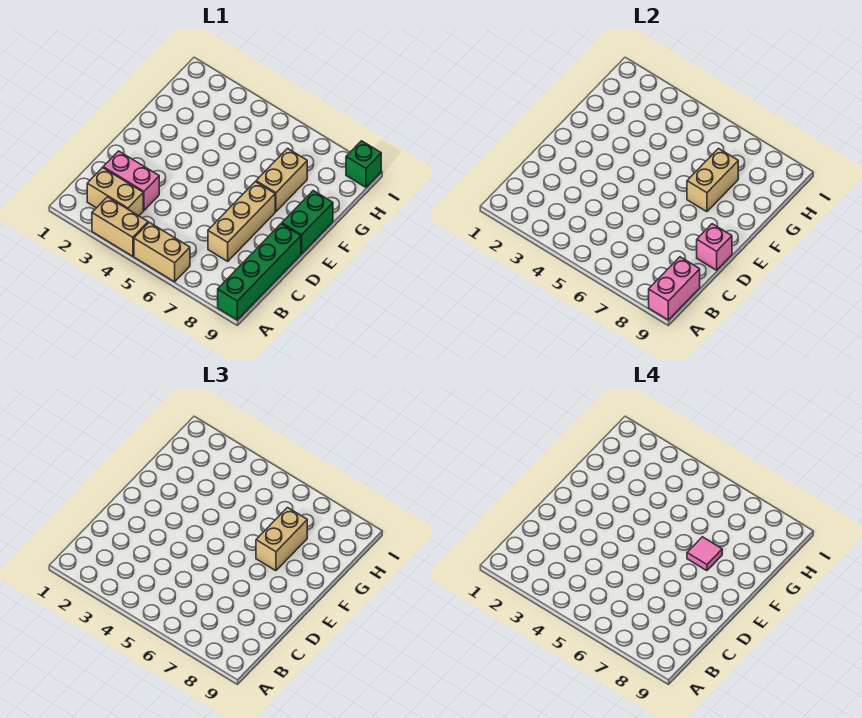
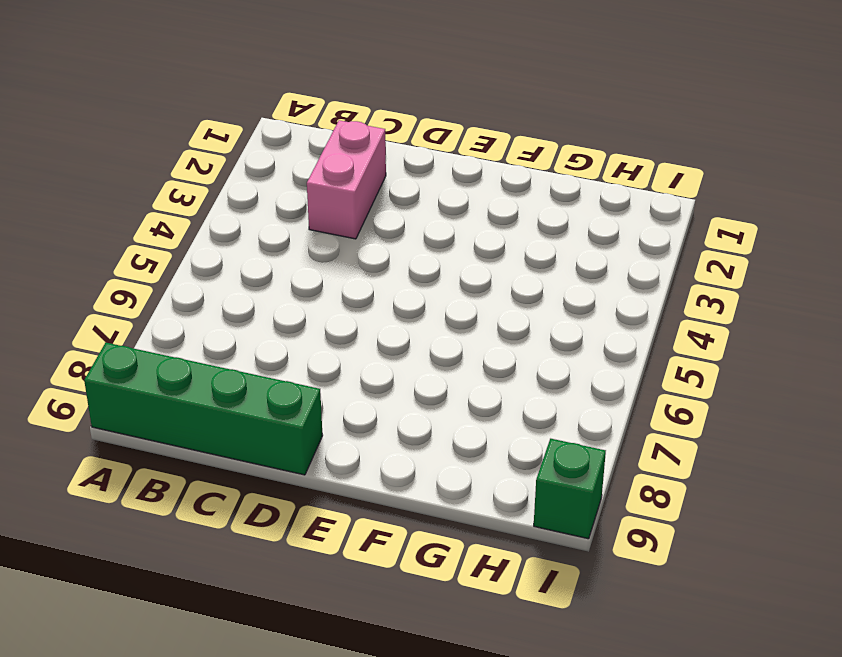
none -> tan brick A3:A4 level 1
none -> tan brick A5:A6 level 1
none -> tan brick B2:B3 level 1

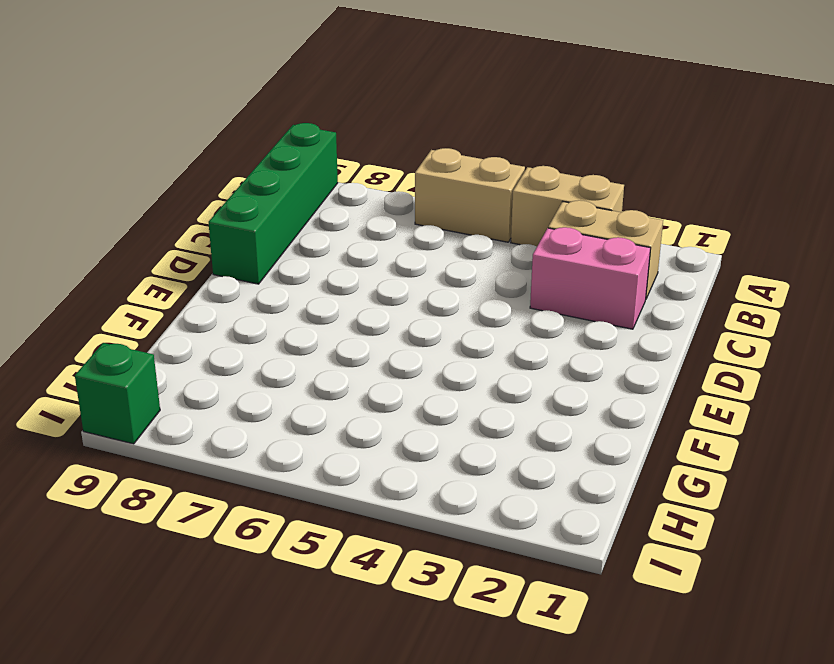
none -> tan brick C7:E7 level 1
none -> green brick E9:F9 level 1
none -> tan brick F7:G7 level 1

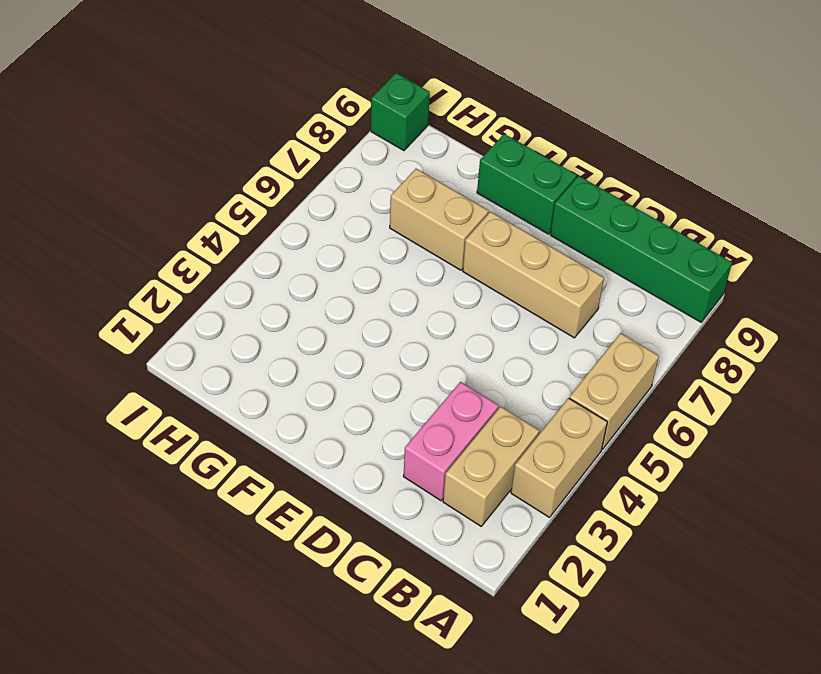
none -> pink brick A9:B9 level 2
none -> pink brick D9 level 2
none -> tan brick F7:G7 level 2

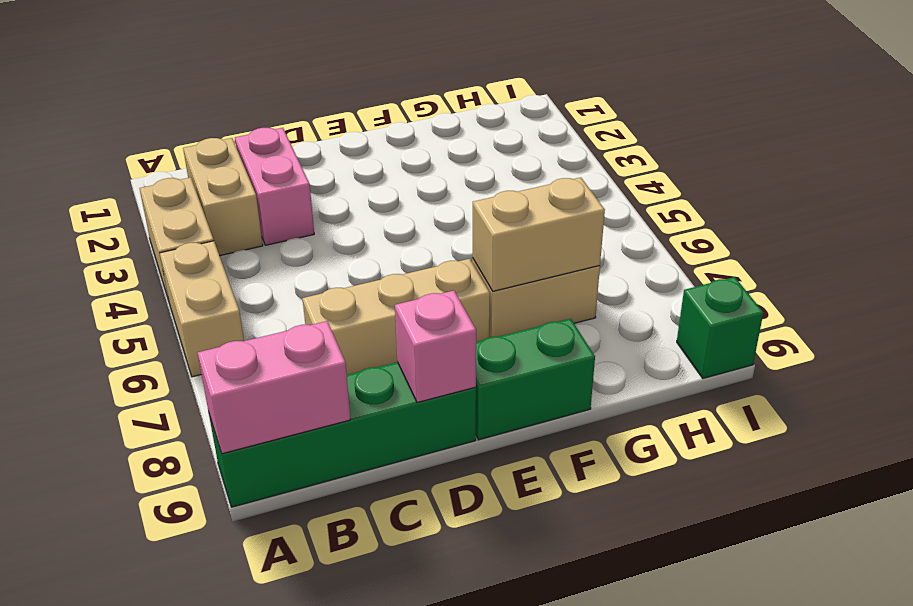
none -> tan brick F7:G7 level 3
none -> pink tile F7 level 4

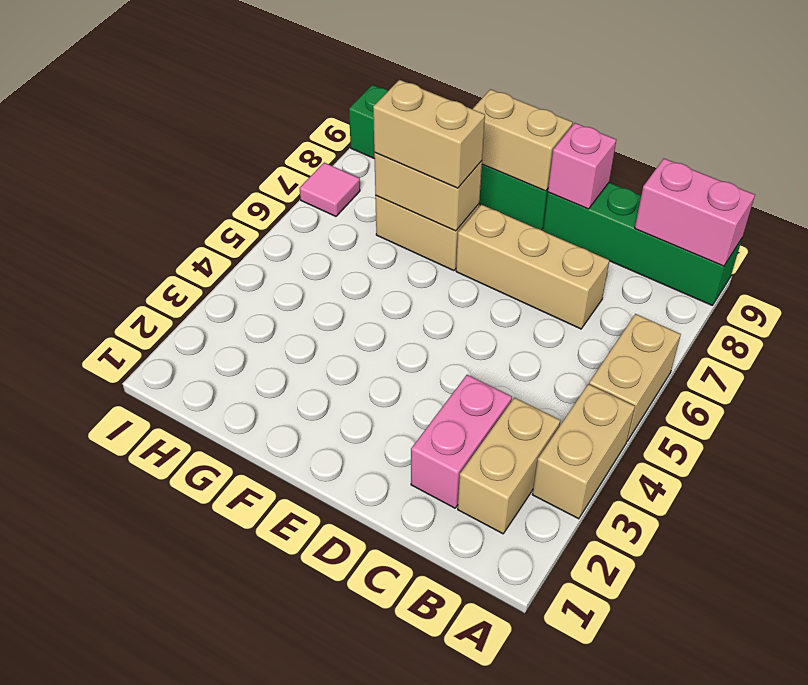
tan brick E9:F9 level 2 -> none
pink tile I7 level 1 -> pink tile F7 level 4

